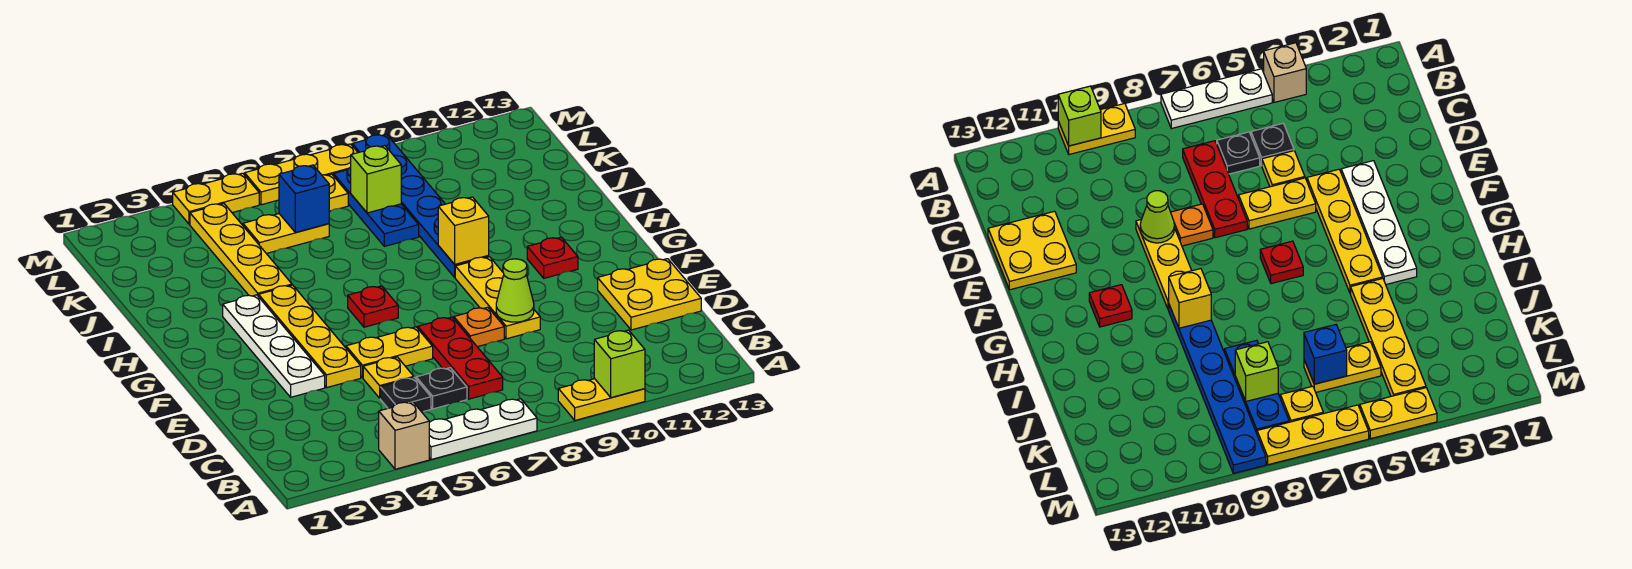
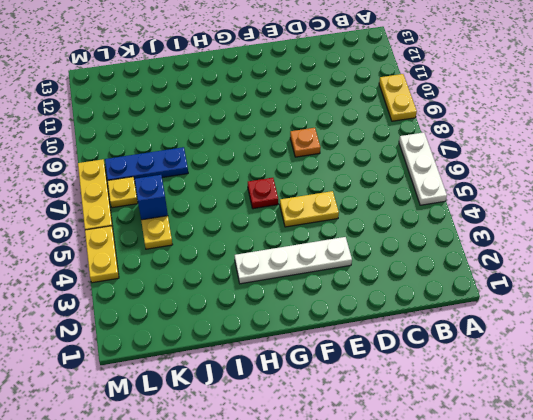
yellow plate E5:F5 level 1 -> yellow plate E5:E6 level 1
none -> tan brick A4 level 1
none -> black plate C5 level 1
none -> black plate C6 level 1

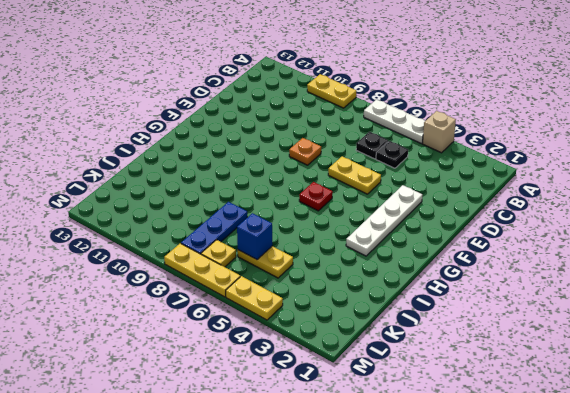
none -> red plate C7:E7 level 1
none -> yellow plate D5 level 1
none -> yellow plate D12:E13 level 1

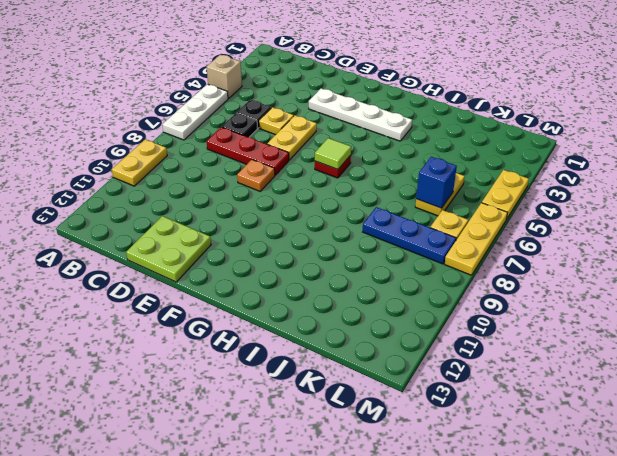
lime plate D12:E13 level 1 -> yellow plate D12:E13 level 1
lime tile G6 level 2 -> none
none -> yellow plate E4:H4 level 1
none -> yellow plate E9:G9 level 1
none -> red plate G11 level 1

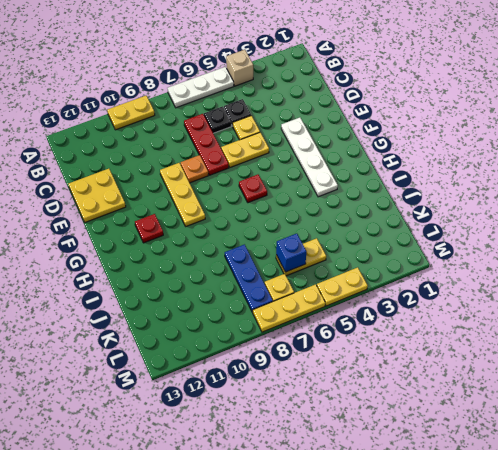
none -> yellow plate E4:H4 level 1
none -> blue plate H9:M9 level 1
none -> yellow plate I4:L4 level 1

